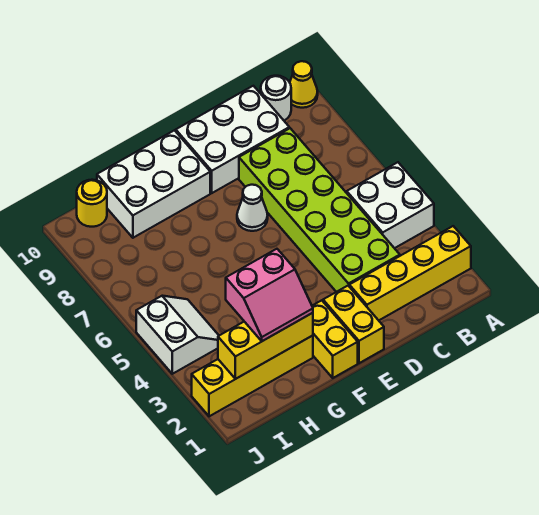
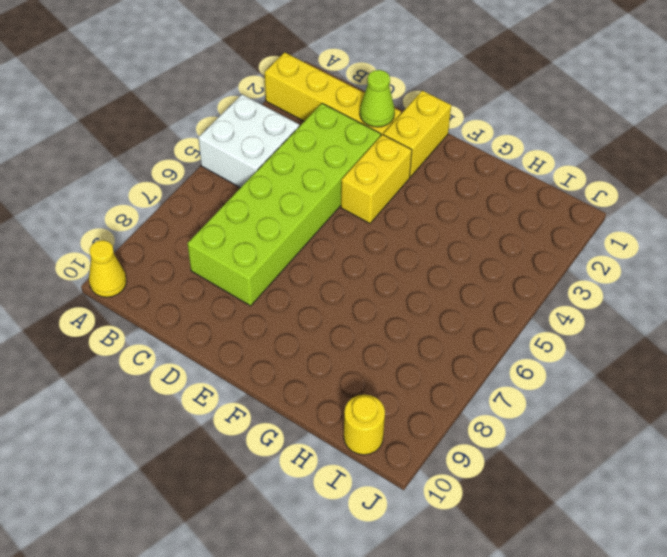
lime cone D2 level 2 -> none
yellow brick E3:E4 level 1 -> yellow brick F1:F2 level 1
none -> white round brick B10 level 1
none -> white brick C9:E10 level 1
none -> white cone E7 level 1

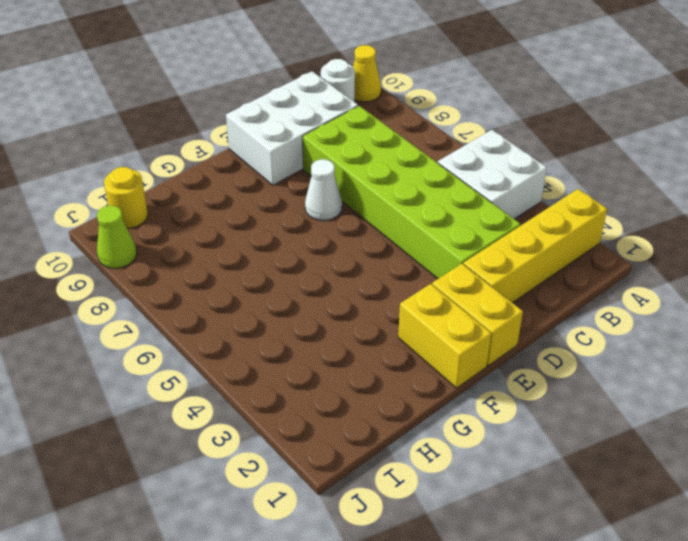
lime cone J9 level 1 -> none
none -> white brick F9:H10 level 1
none -> yellow brick G2:J2 level 1
none -> white slope I4:J5 level 1 top J

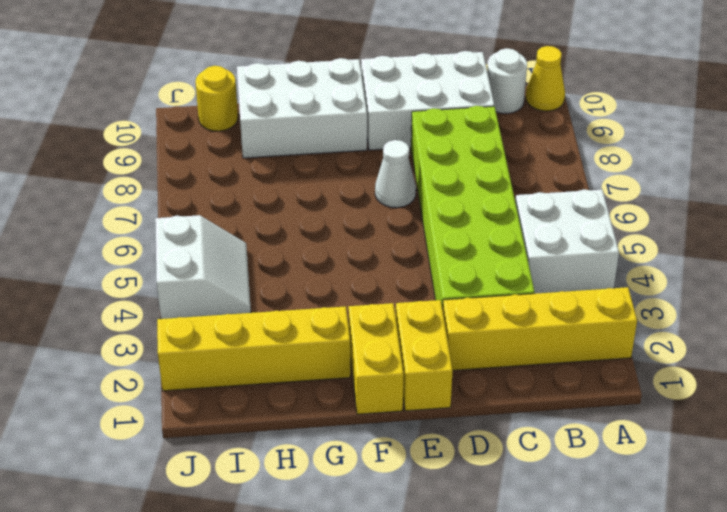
none -> yellow brick G2:I2 level 2
none -> pink slope G2:H3 level 3 top 3

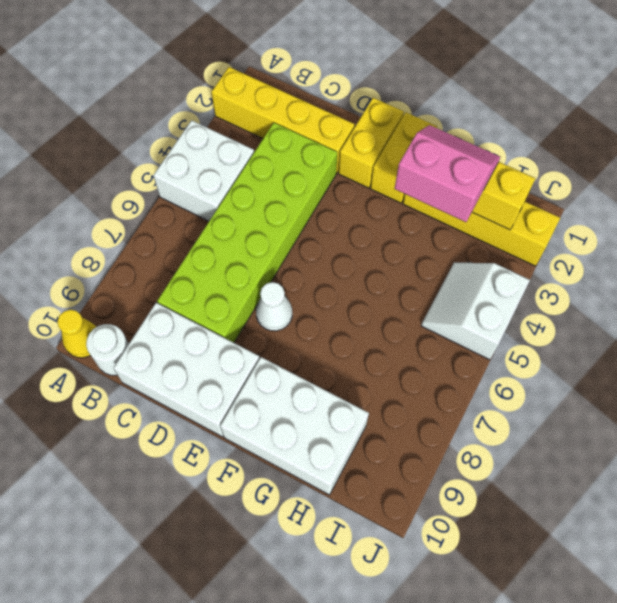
none -> yellow round brick I10 level 1

